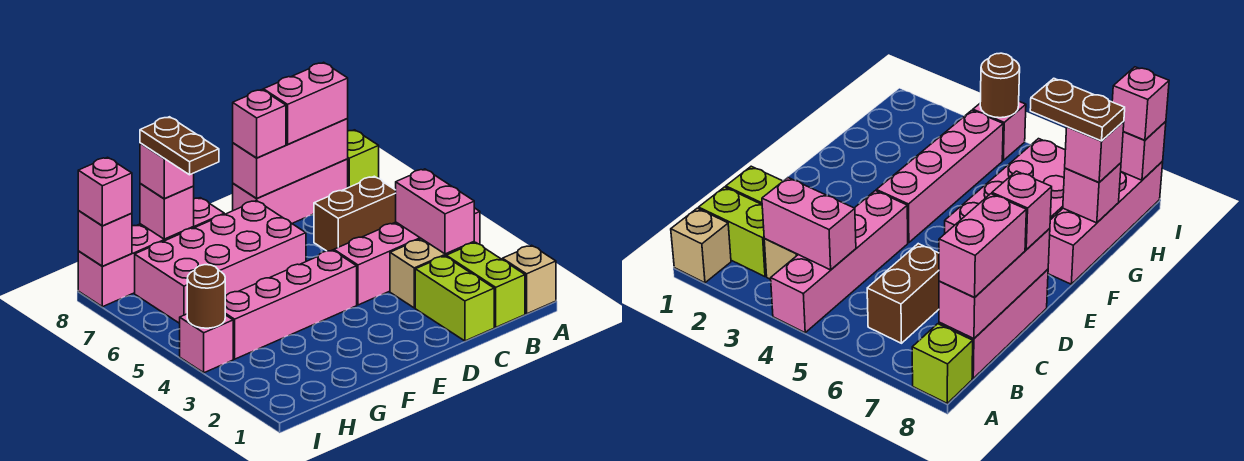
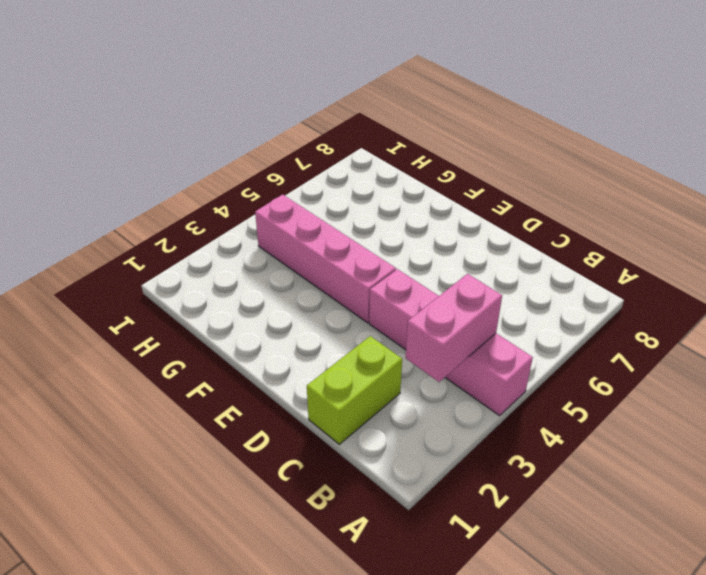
none -> tan brick A1 level 1
none -> lime brick A8 level 1
none -> lime brick B1:B2 level 1

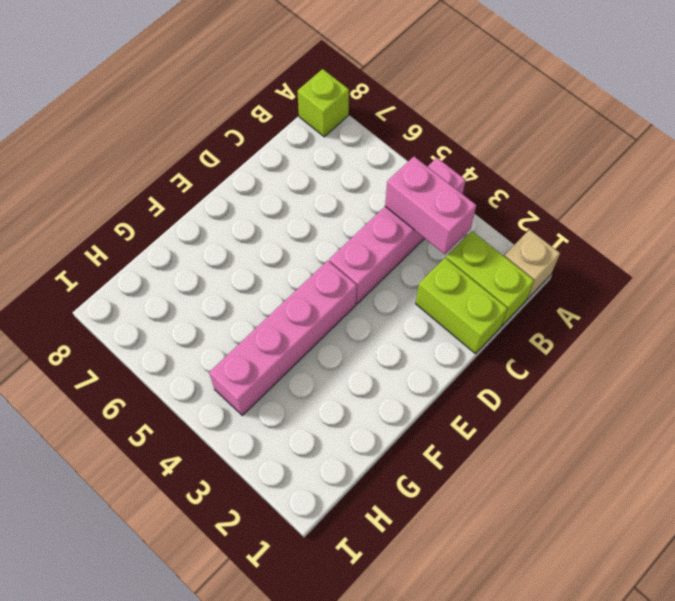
none -> tan brick B3:C3 level 1
none -> brown brick B6:C6 level 1
none -> pink brick B8:D8 level 1

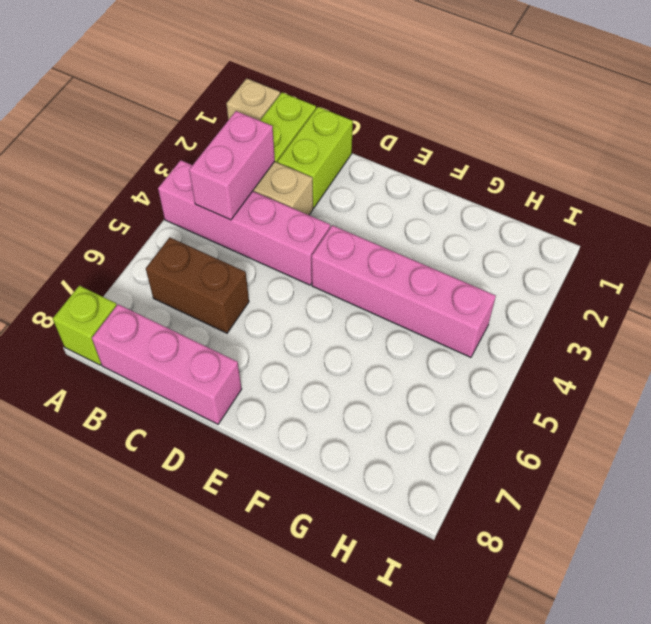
none -> pink brick E6:H7 level 1
none -> pink brick F8:I8 level 1
none -> pink brick I4 level 1

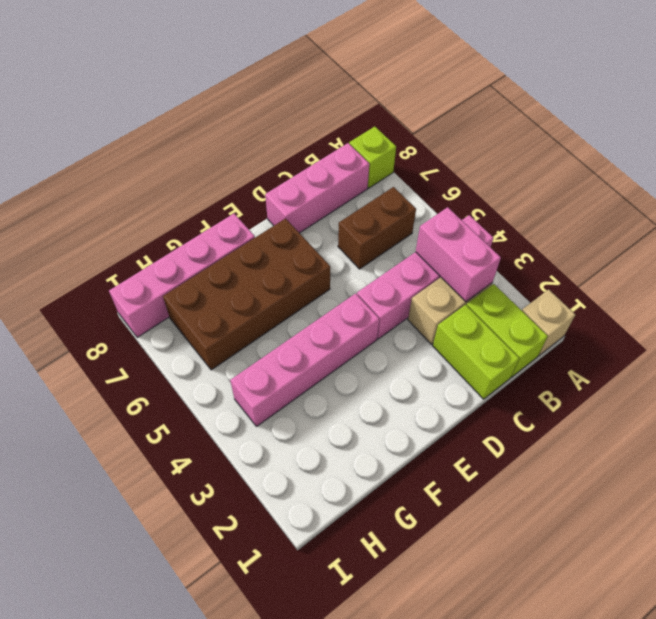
brown brick E6:H7 level 1 -> pink brick E6:H7 level 1
none -> pink brick I4 level 1
none -> pink brick B8:D8 level 2
none -> pink brick G8 level 2

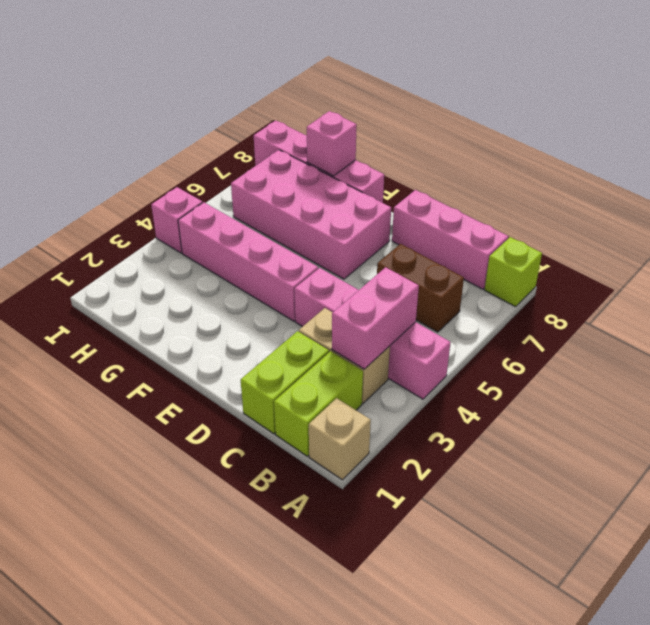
none -> pink brick B8:D8 level 2
none -> brown round brick I4 level 2
none -> pink brick I8 level 2

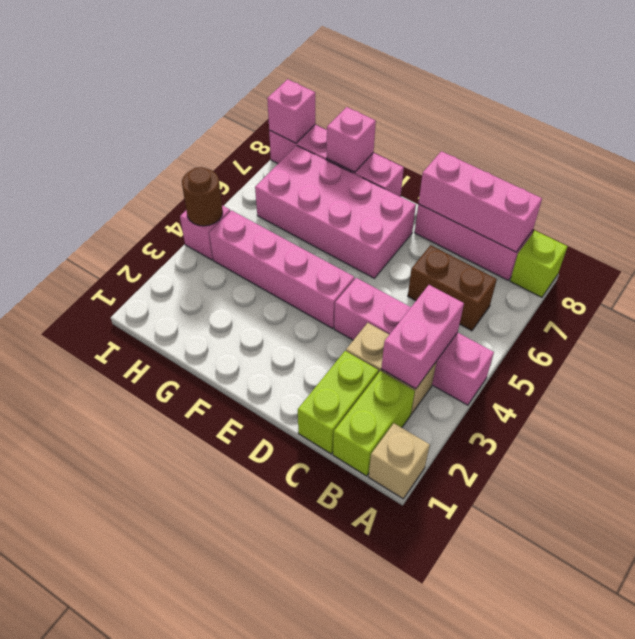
none -> pink brick B8:C8 level 3
none -> pink brick D8 level 3
none -> pink brick G8 level 3

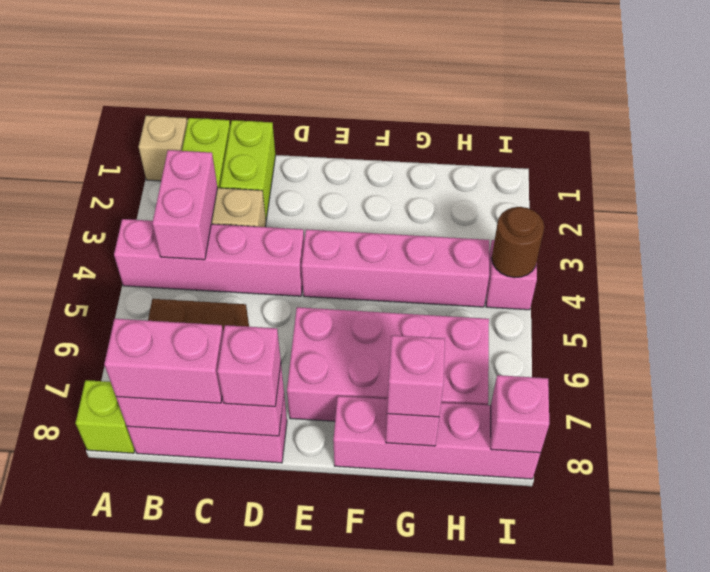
none -> pink brick I8 level 3
none -> brown plate G7:G8 level 4

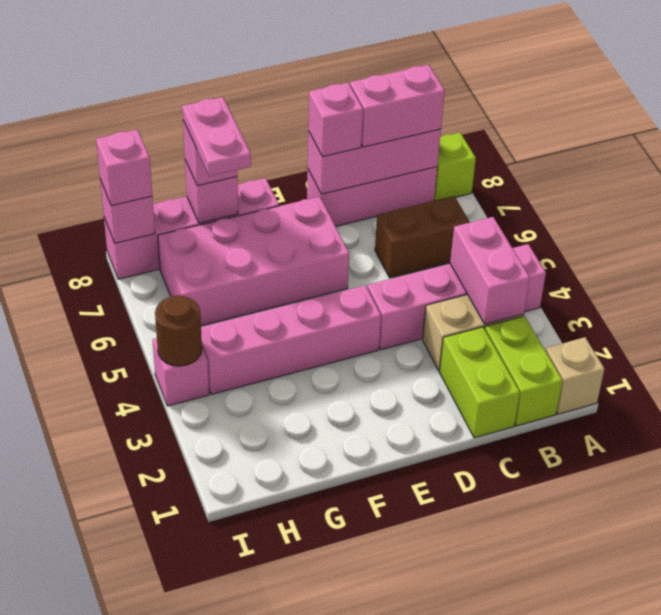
pink plate G7:G8 level 4 -> brown plate G7:G8 level 4

